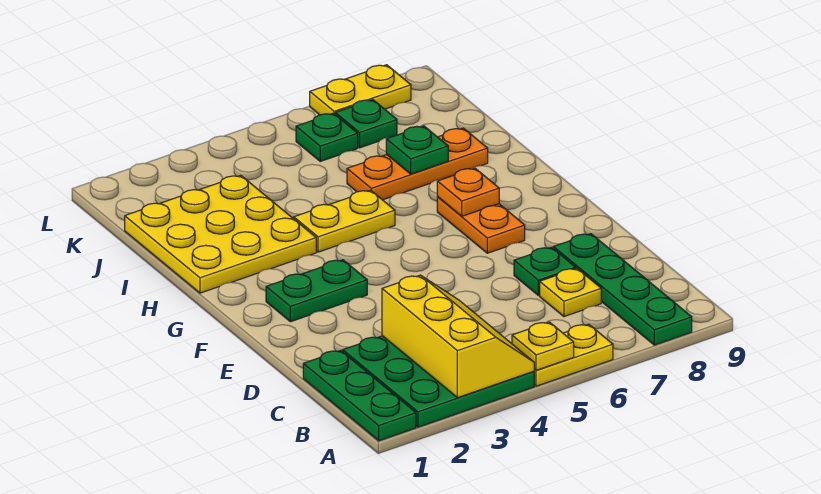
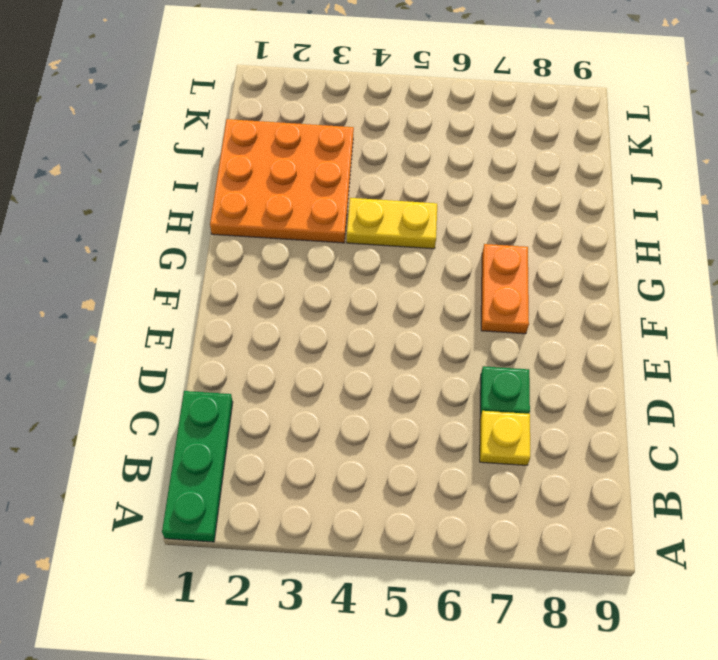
orange plate H1:J3 level 1 -> yellow plate H1:J3 level 1
none -> green plate A2:C4 level 1
none -> yellow plate A5:A6 level 1
none -> green plate A8:D8 level 1

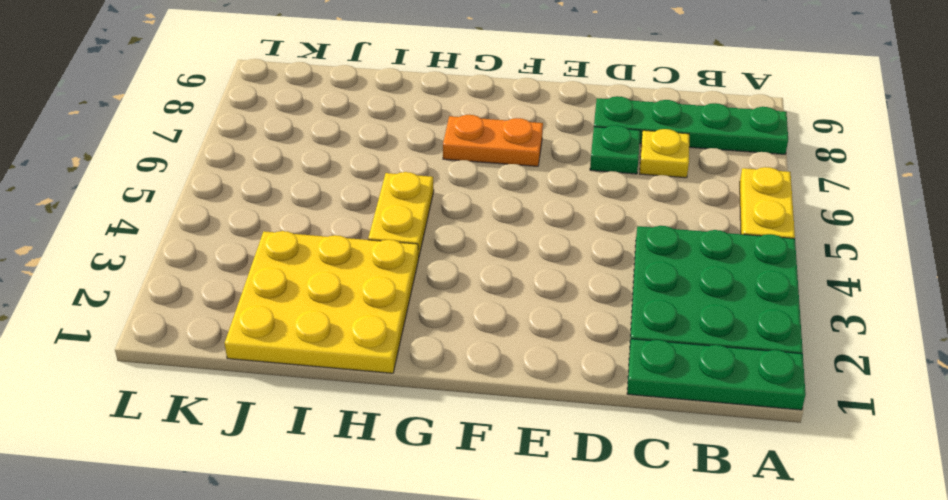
none -> green plate F2:F3 level 1
none -> orange plate I6:I8 level 1
none -> green plate K6 level 1

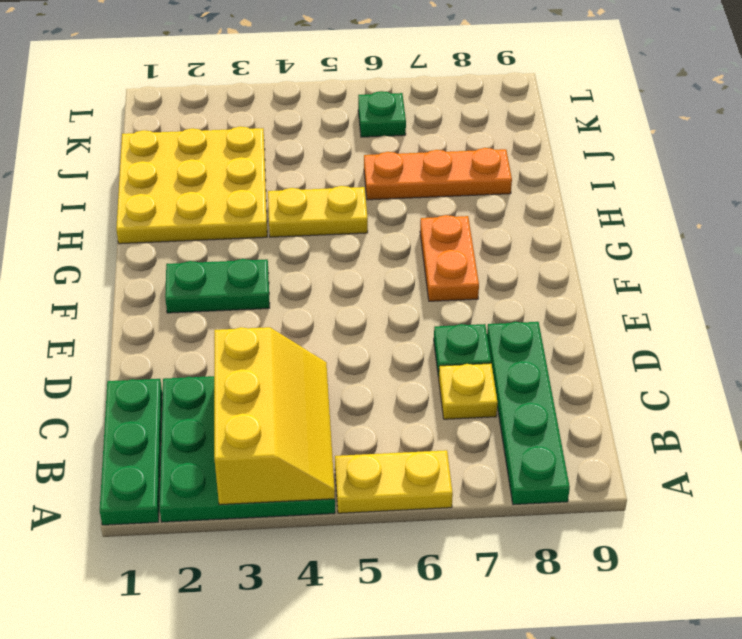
none -> green plate K7 level 1
none -> yellow plate L7:L8 level 1
none -> yellow plate A5 level 2

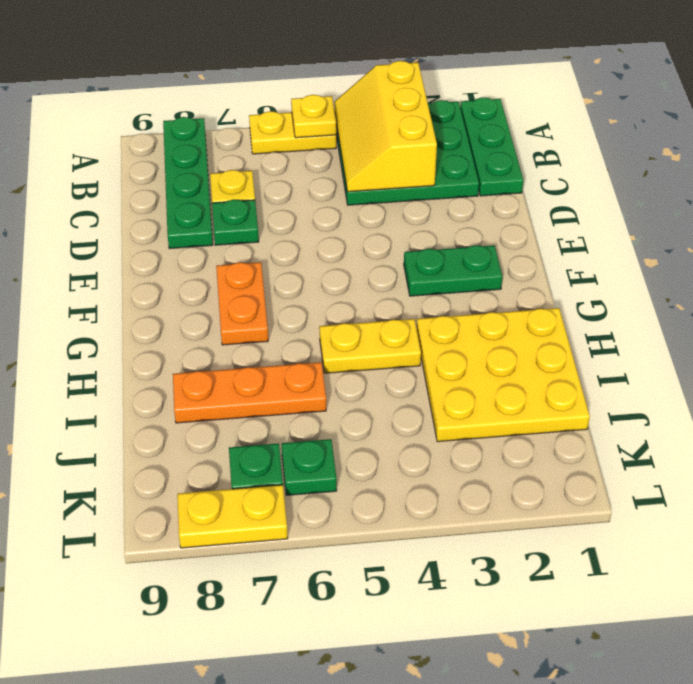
none -> orange plate G7 level 2
none -> green plate I7 level 2

